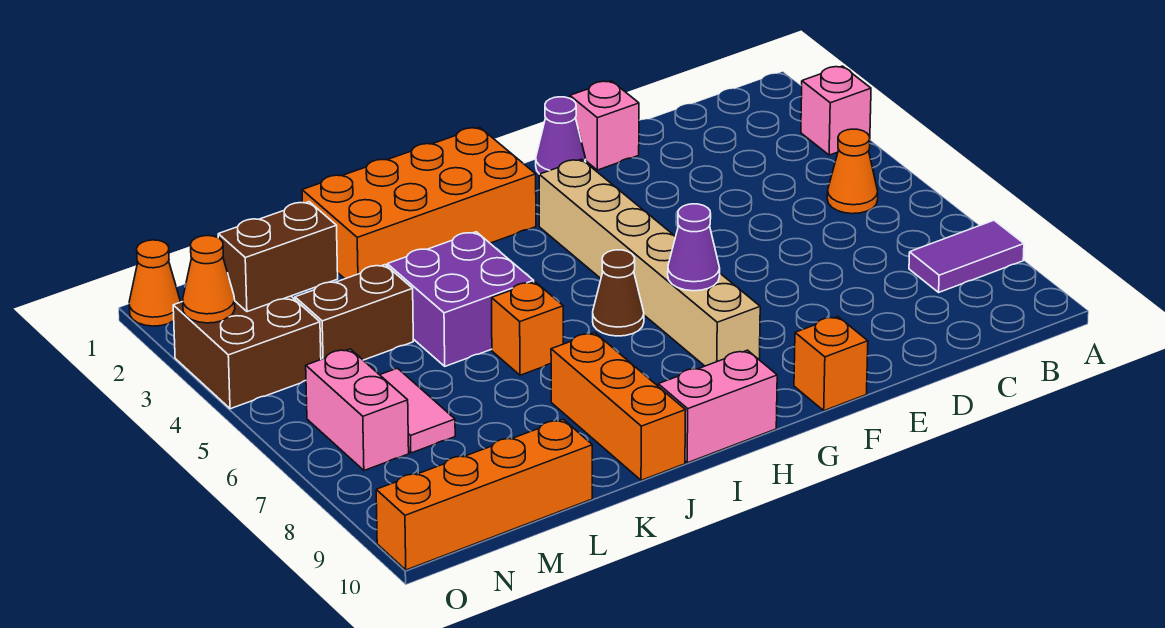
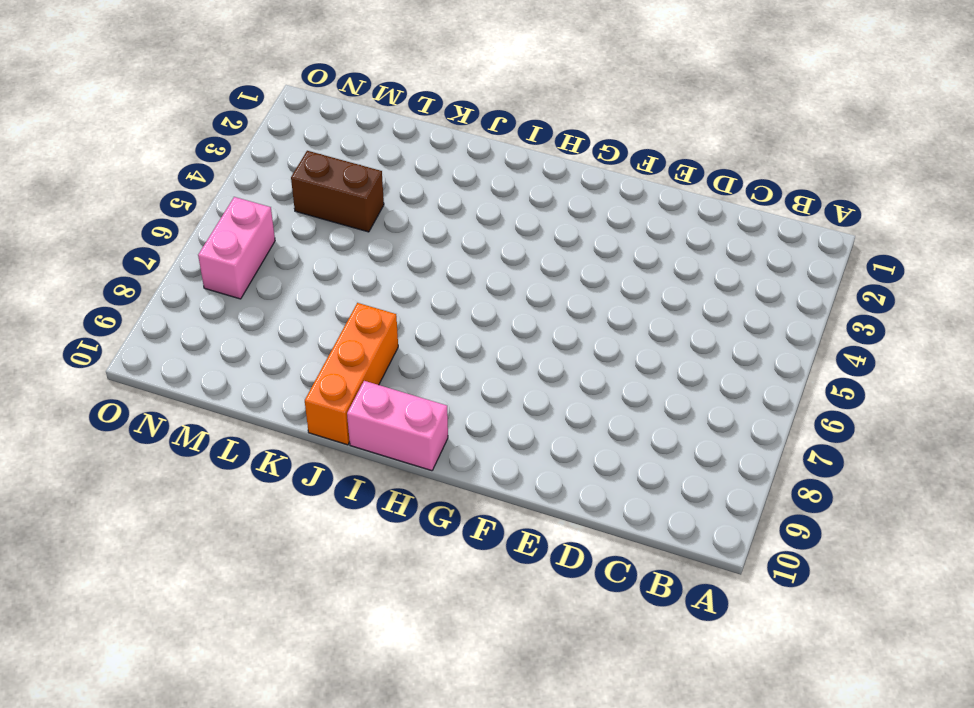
none -> pink brick A3 level 1
none -> purple tile A8:B8 level 1
none -> orange cone B5 level 1

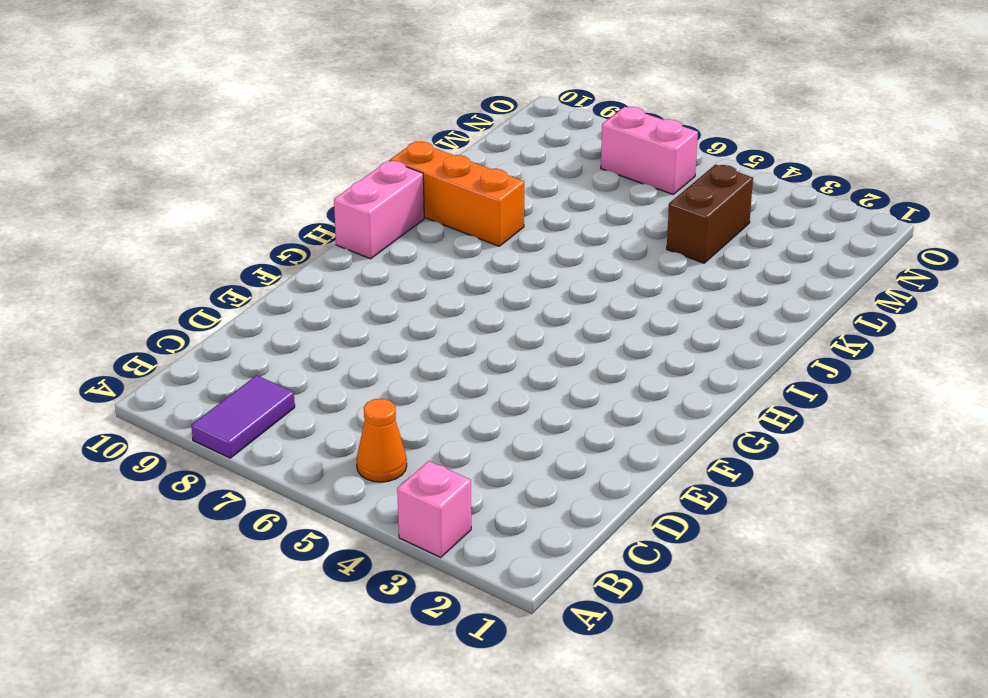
none -> pink brick E1 level 1
none -> purple cone F1 level 1
none -> orange brick F10 level 1

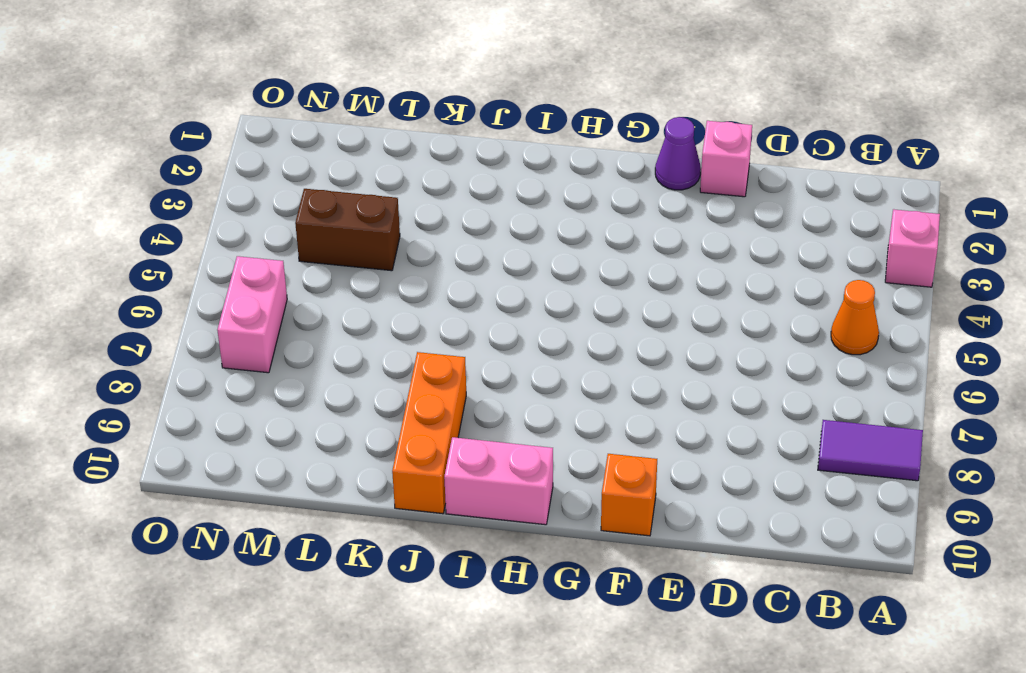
none -> tan brick G3:G8 level 1
none -> orange brick H1:K2 level 1
none -> brown cone H6 level 1

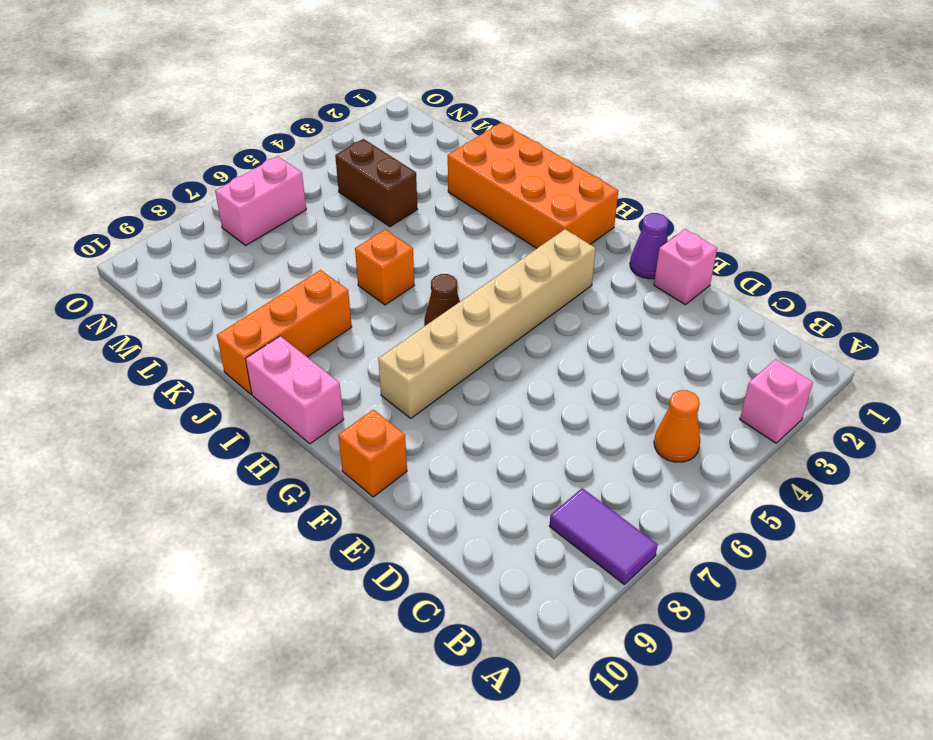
none -> purple brick J4:K5 level 1
none -> orange brick L10:O10 level 1
none -> pink tile M6:M7 level 1

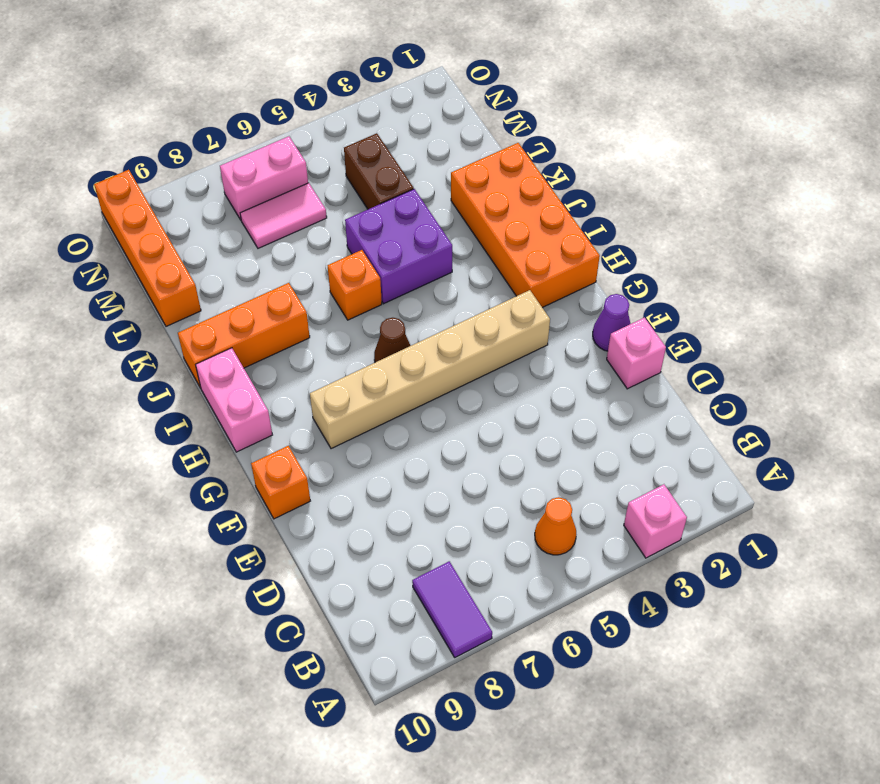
none -> brown brick N3:O4 level 1
none -> orange cone O1 level 1
none -> purple cone G7 level 2

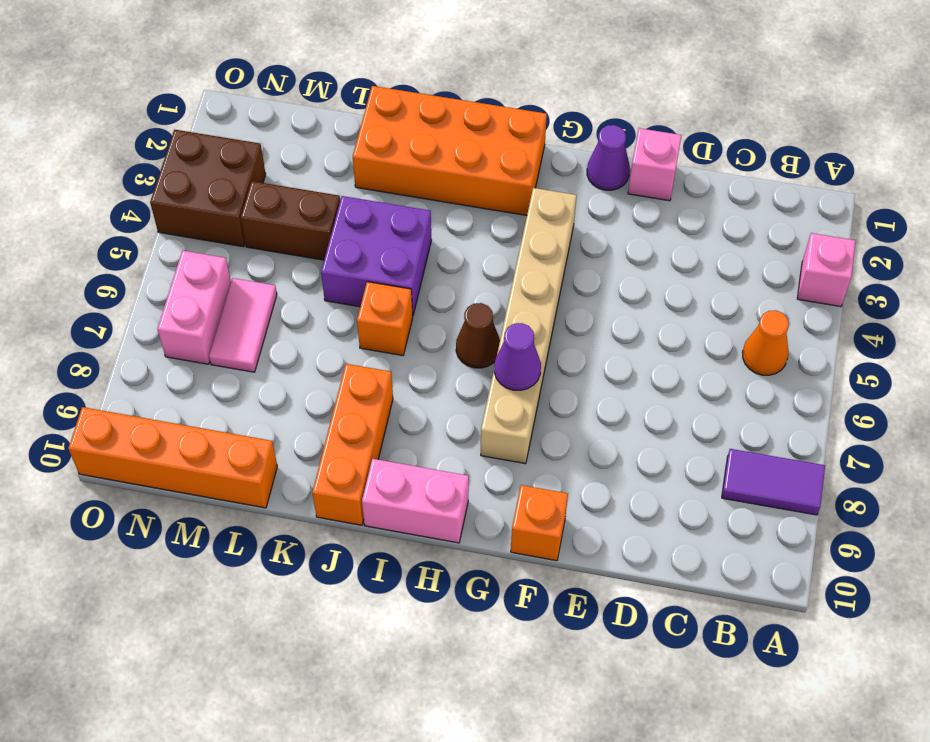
none -> orange cone O1 level 1
none -> brown brick M3:N3 level 2
none -> orange cone O3 level 2

